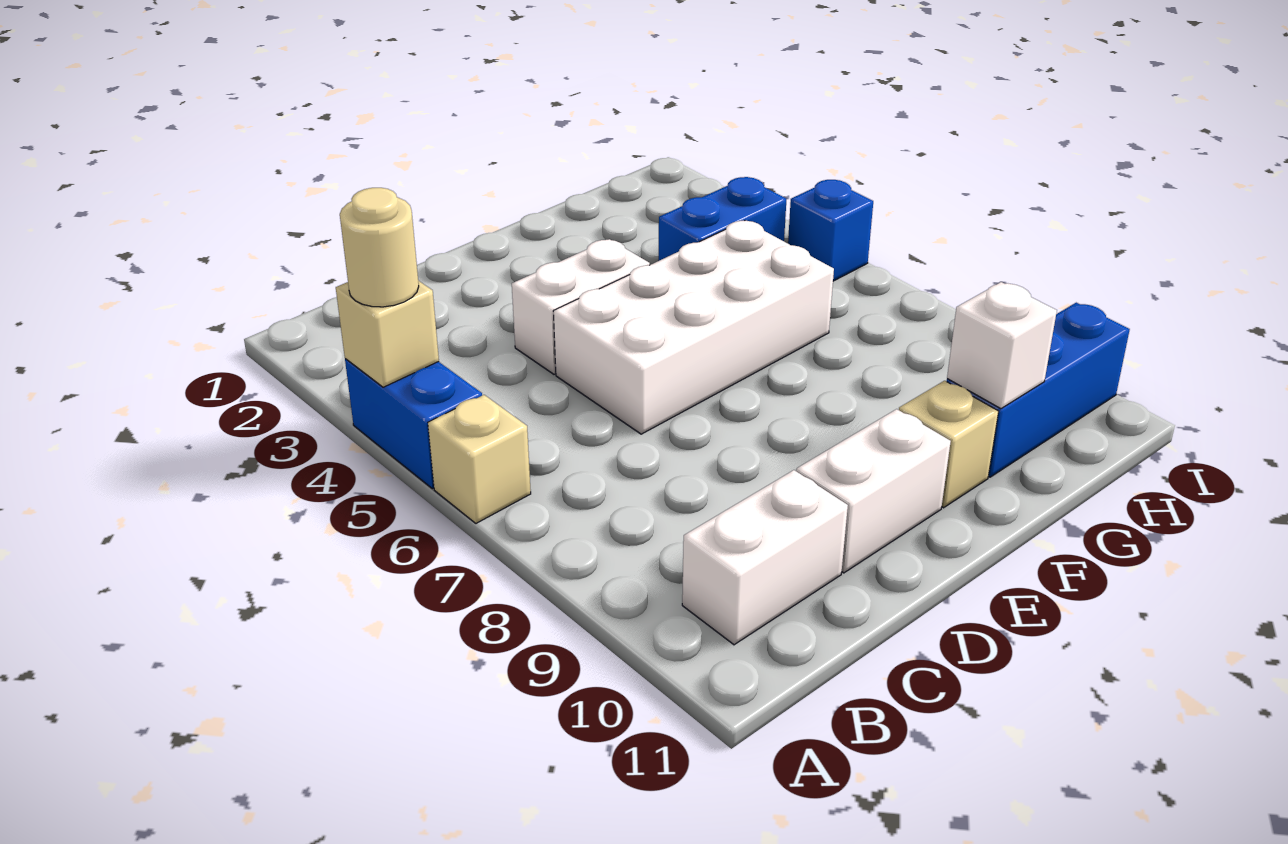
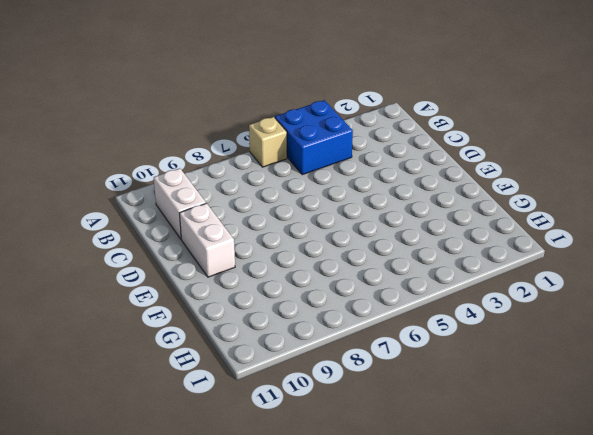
blue brick A4:B5 level 1 -> blue brick A4:A5 level 1
none -> white brick D4:E4 level 1
none -> white brick D5:G6 level 1
none -> tan brick F10 level 1

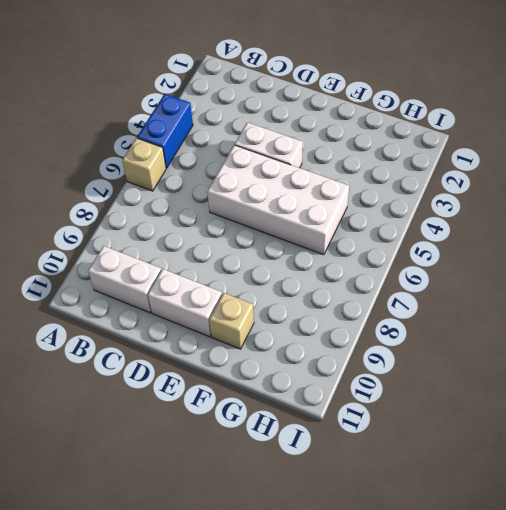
none -> blue brick G4:H4 level 1
none -> blue brick G10:I10 level 1
none -> blue brick I5 level 1

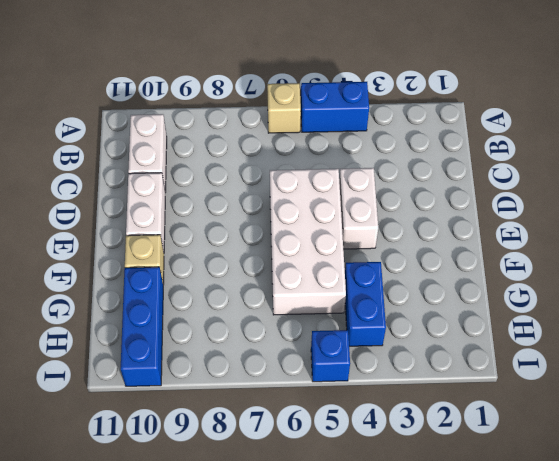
none -> tan brick A4 level 2
none -> white brick G10 level 2
none -> tan round brick A4 level 3

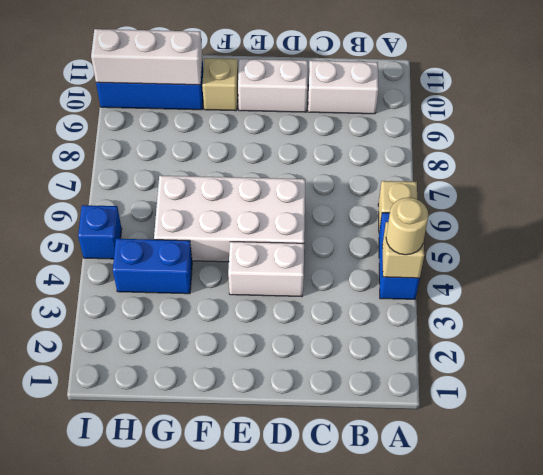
white brick G10:I10 level 2 -> white brick G10 level 2

